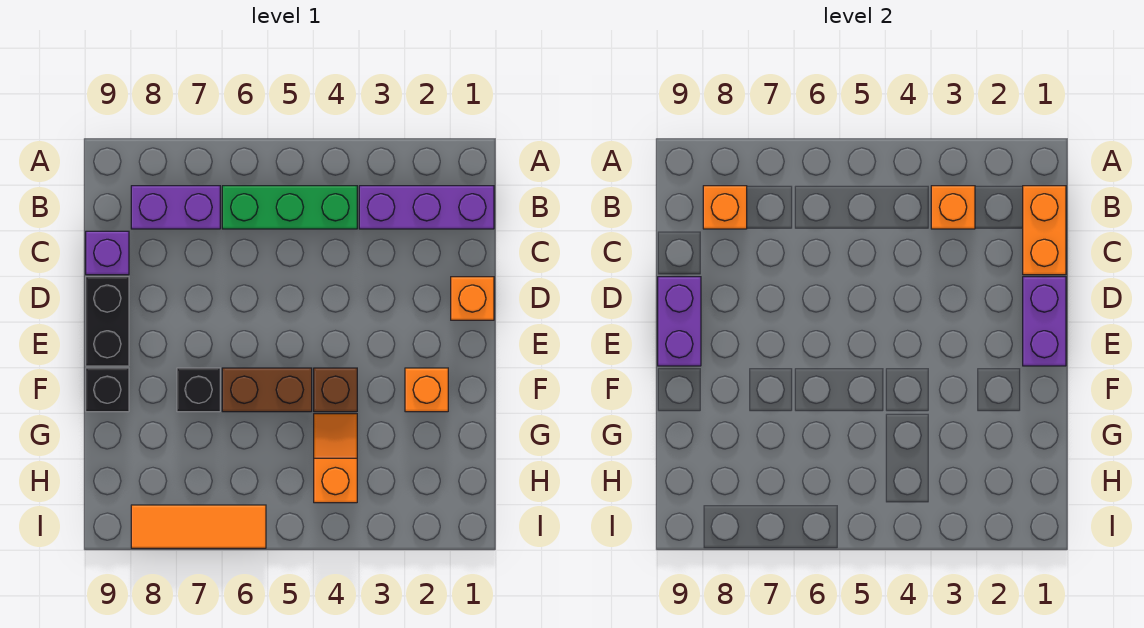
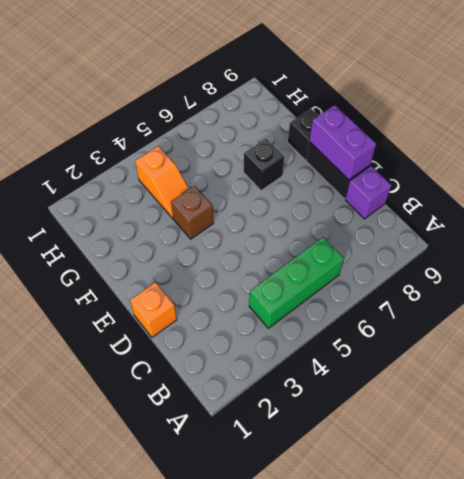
none -> purple brick B1:B3 level 1
none -> purple brick B7:B8 level 1
none -> orange brick F2 level 1

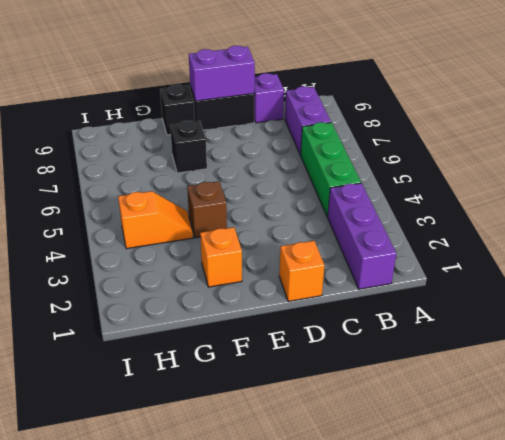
none -> brown brick F5:F6 level 1
none -> orange tile I6:I8 level 1
none -> orange brick B1:C1 level 2

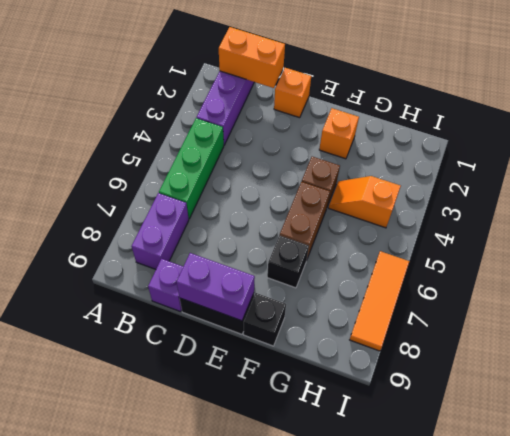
none -> orange brick B3 level 2
none -> orange brick B8 level 2
none -> purple brick D1:E1 level 2

